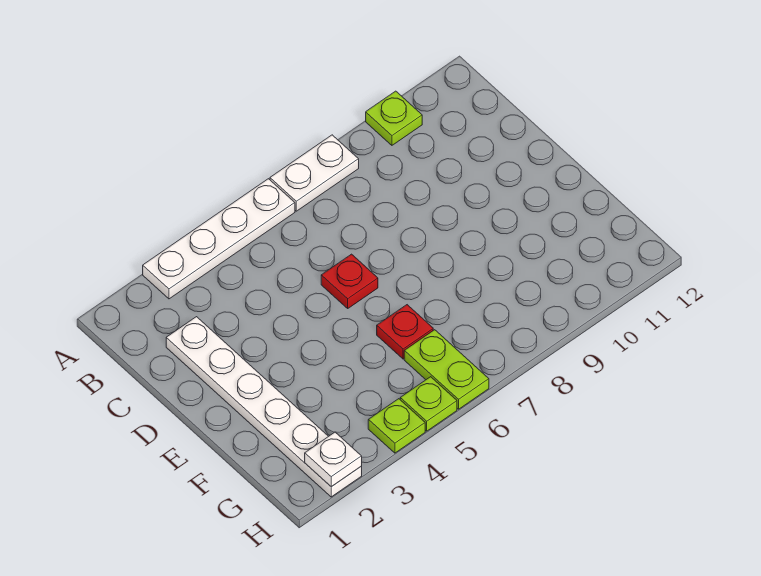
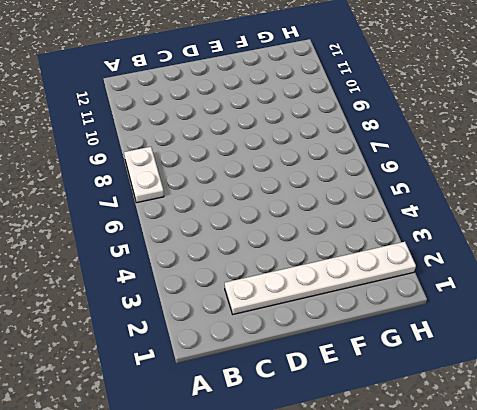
none -> white plate A3:A6 level 1
none -> lime plate A10 level 1

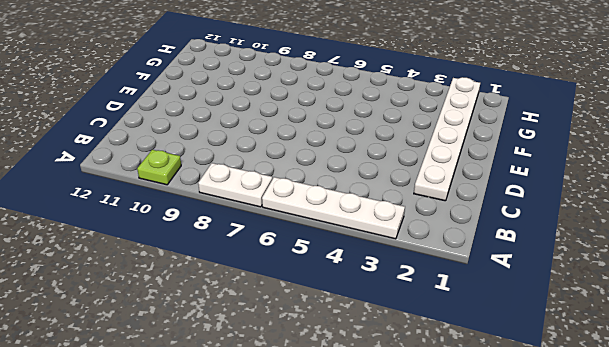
none -> red plate D6 level 1
none -> red plate F6 level 1

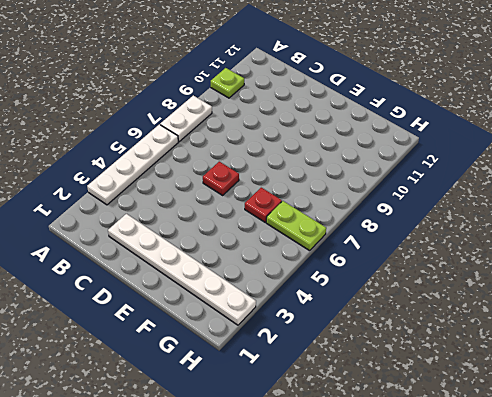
none -> lime plate H4 level 1
none -> lime plate H5 level 1

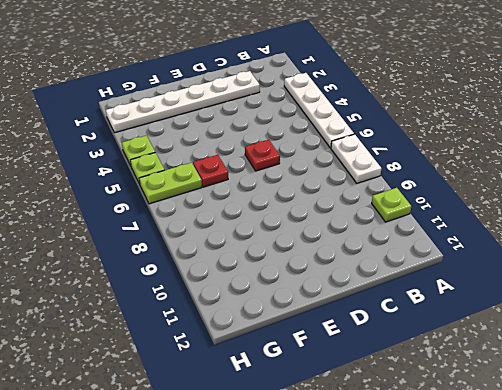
none -> white plate H2 level 2

